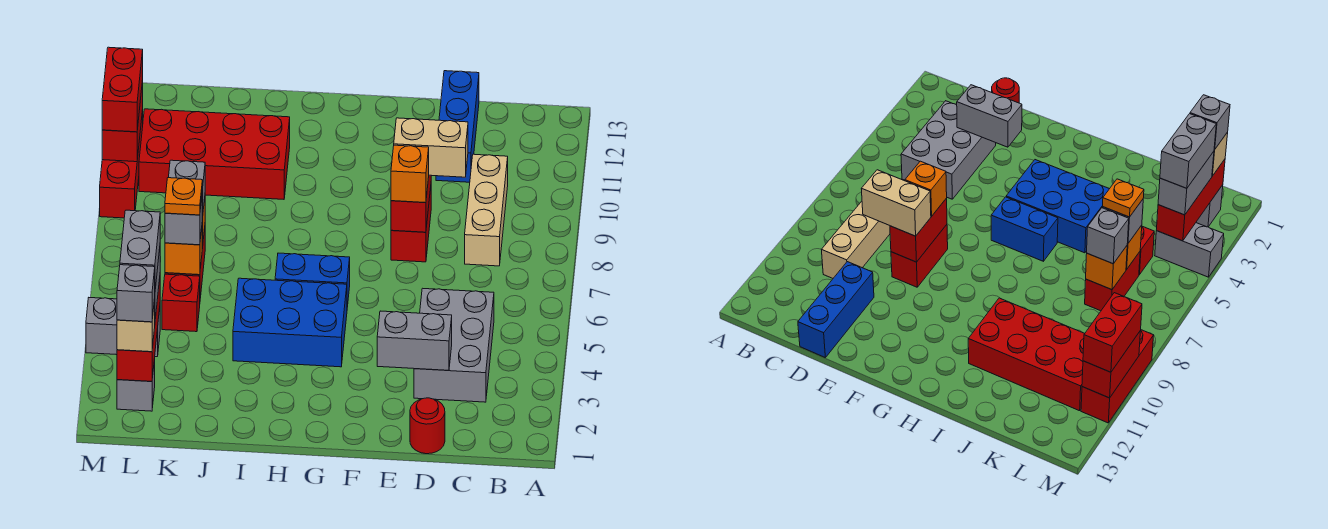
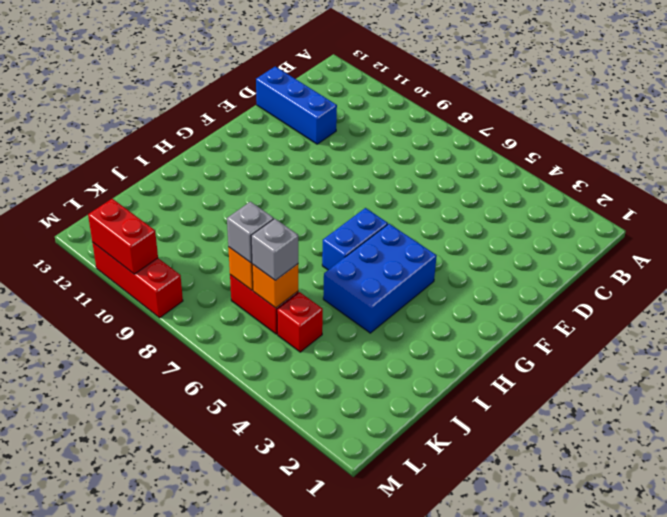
none -> grey brick C3:D5 level 1
none -> tan brick C8:C10 level 1
none -> red round brick D1 level 1

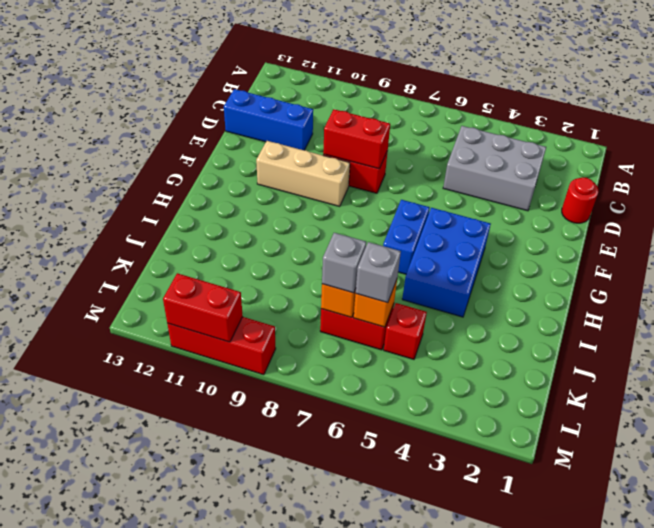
tan brick F9:F11 level 1 -> tan brick C8:C10 level 1
none -> red brick I10:L11 level 1
none -> grey brick L2 level 1
none -> grey brick L4:M4 level 1

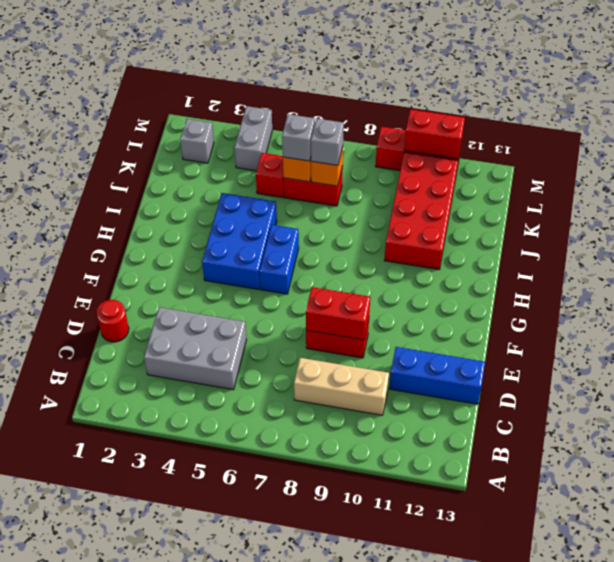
none -> grey brick D3:E3 level 2
none -> red brick L2:L4 level 2
none -> tan brick D9:E9 level 3

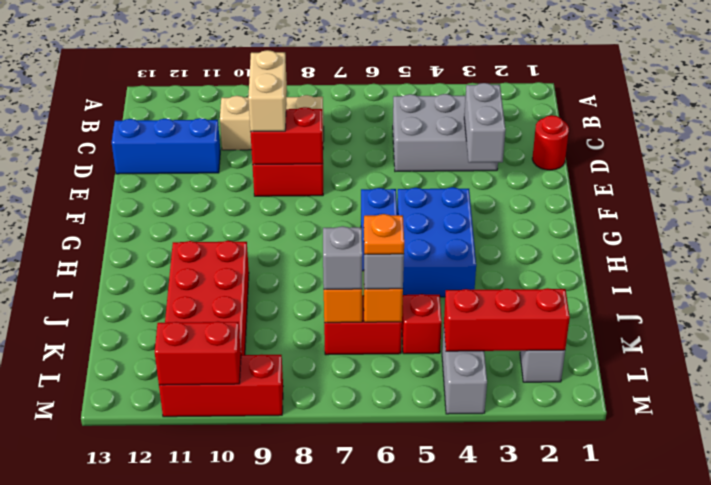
none -> orange brick E8 level 3
none -> tan brick L2 level 3
none -> grey brick L3:L4 level 3

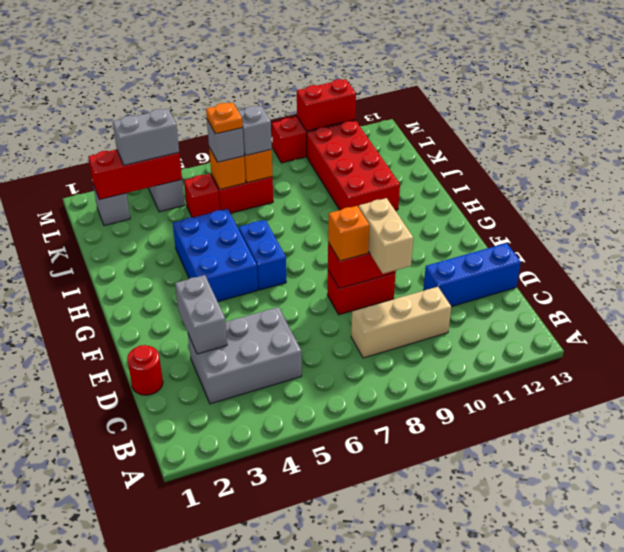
none -> tan brick L2 level 3
none -> red brick M10:M11 level 3
none -> grey brick L2 level 4

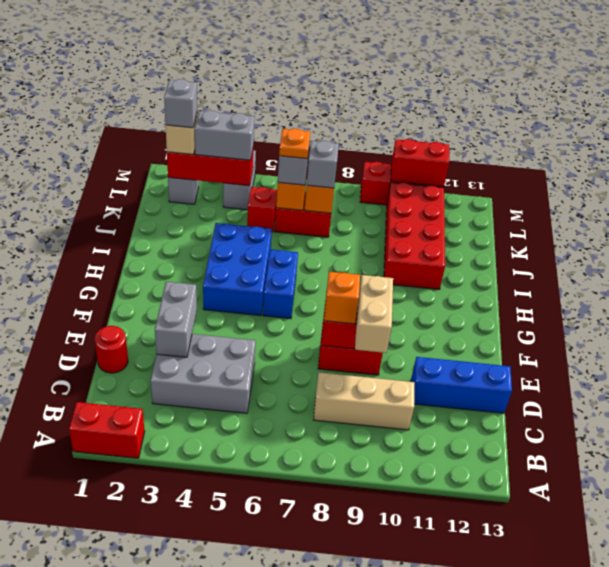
red brick A1:A2 level 1 -> red brick M10:M11 level 3
none -> grey brick L3:L4 level 4

